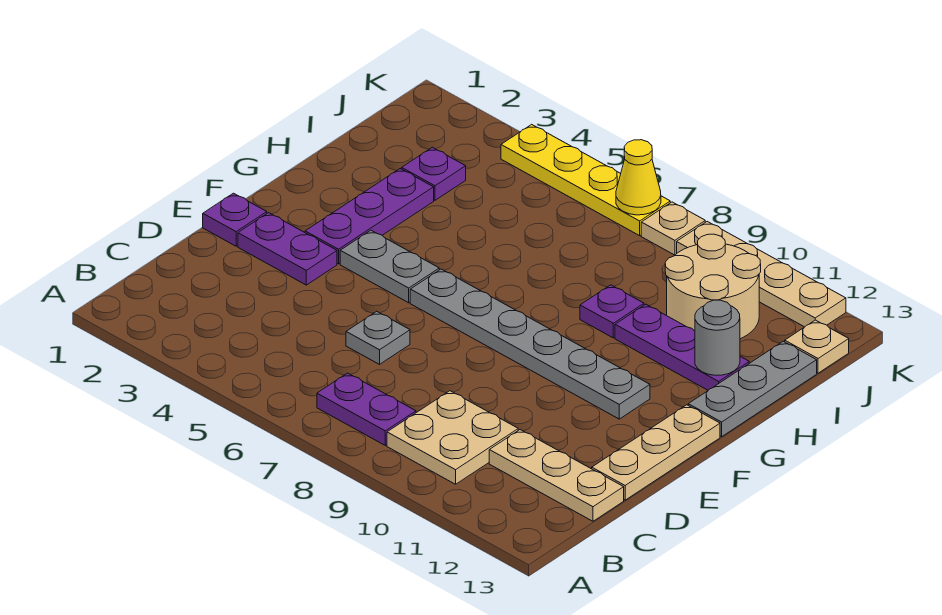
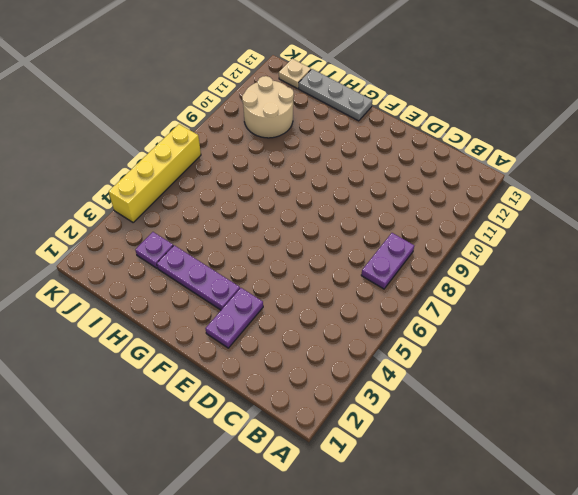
yellow brick K4:K7 level 1 -> yellow plate K4:K7 level 1
none -> tan plate B9:C10 level 1
none -> tan plate C11:C13 level 1
none -> grey plate D6 level 1

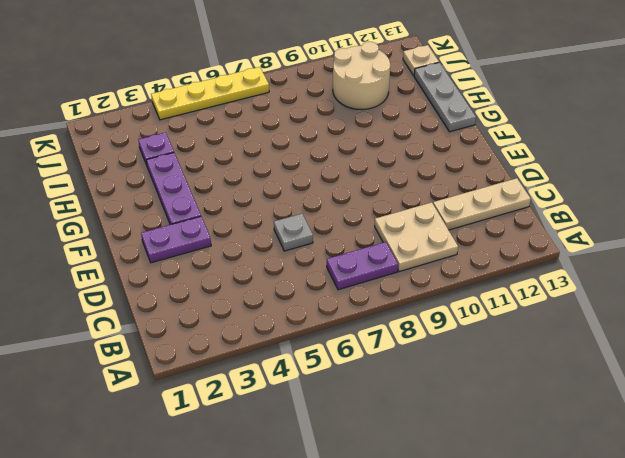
none -> tan plate D13:F13 level 1
none -> purple plate E1 level 1
none -> grey plate F4:F5 level 1

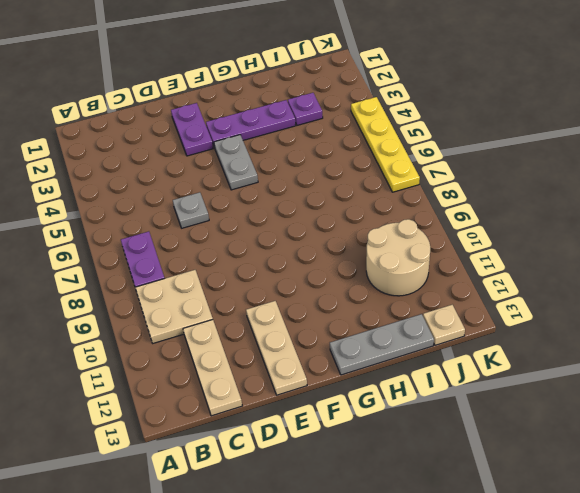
tan plate E11:E13 level 1 -> tan plate D13:F13 level 1
none -> purple plate E1 level 1
none -> grey plate F6:F11 level 1
none -> purple plate H9 level 1

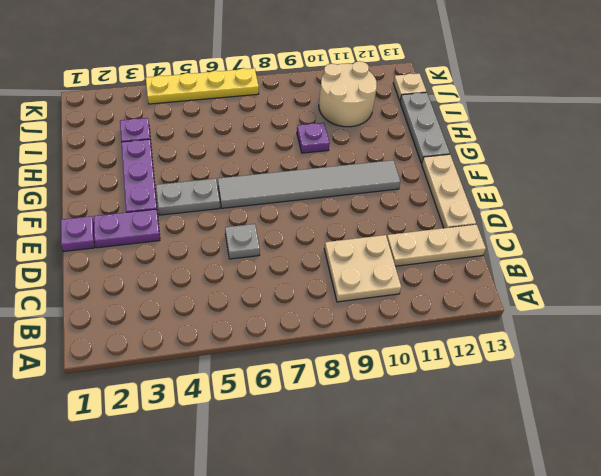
grey tile F6:F11 level 1 -> grey plate F6:F11 level 1
none -> purple plate B7:B8 level 1
none -> purple plate H10:H12 level 1
none -> tan plate K8 level 1

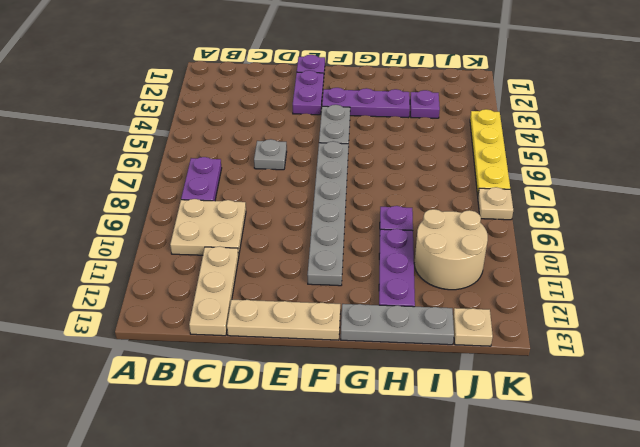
none -> tan plate K9:K12 level 1
none -> grey round brick H12 level 2
none -> yellow cone K7 level 2

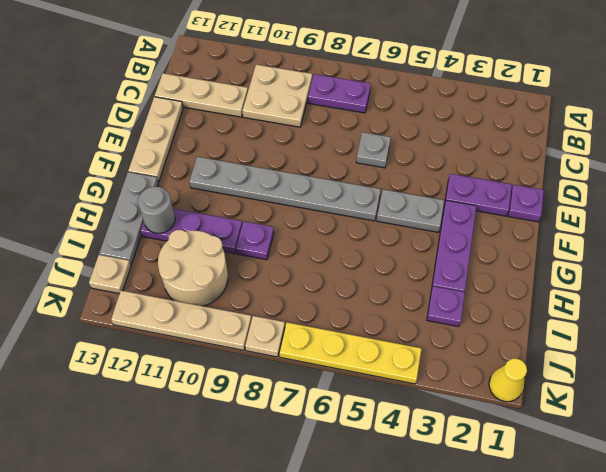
yellow cone K1 level 1 -> yellow cone K7 level 2

